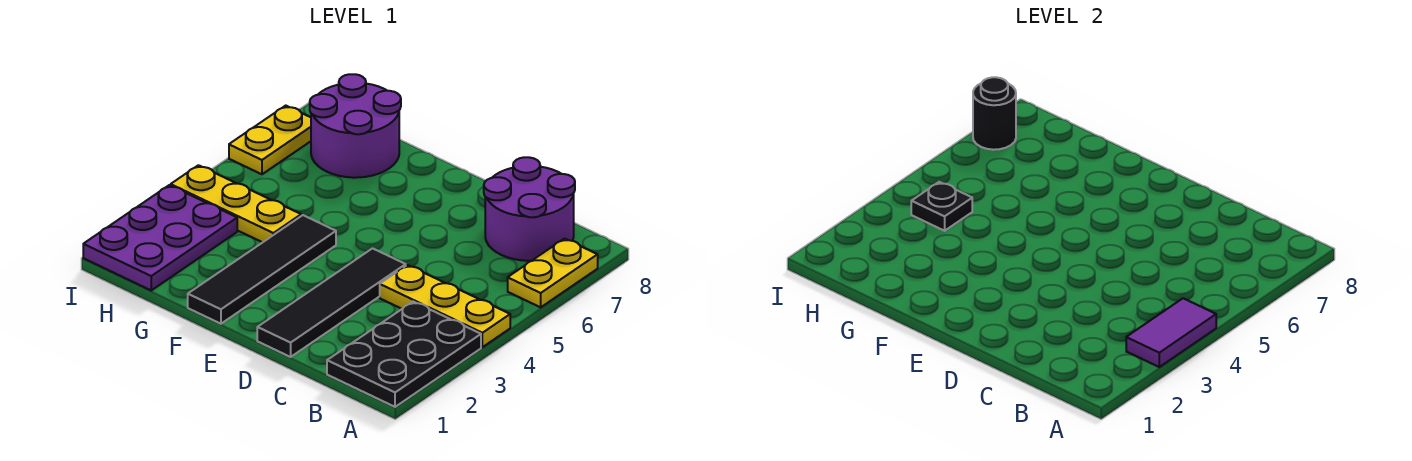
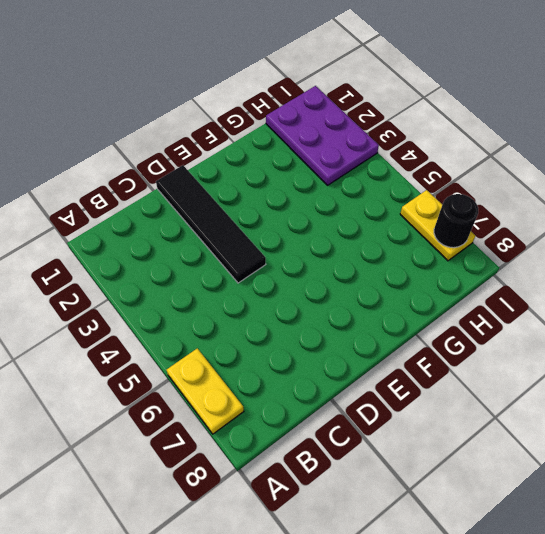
none -> black plate A1:B3 level 1
none -> yellow plate A4:C4 level 1
none -> purple round brick B7:C8 level 1

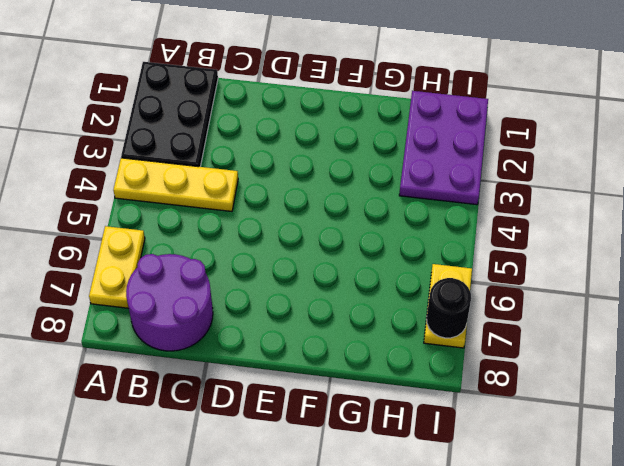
none -> black tile D1:D4 level 1
none -> black tile F1:F4 level 1
none -> yellow plate G4:I4 level 1

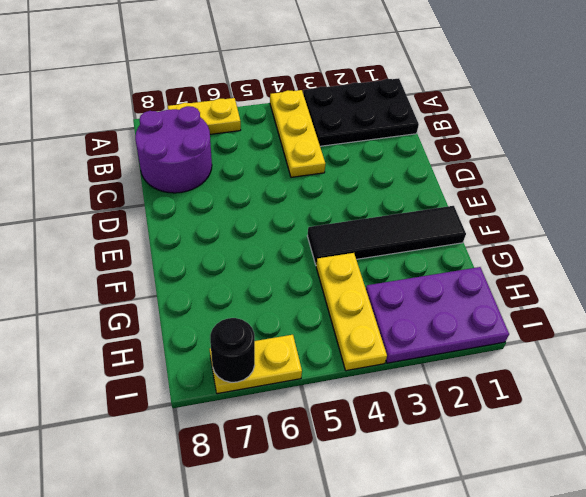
none -> black tile D1:D4 level 1
none -> purple round brick G7:H8 level 1
none -> purple tile A3:A4 level 2

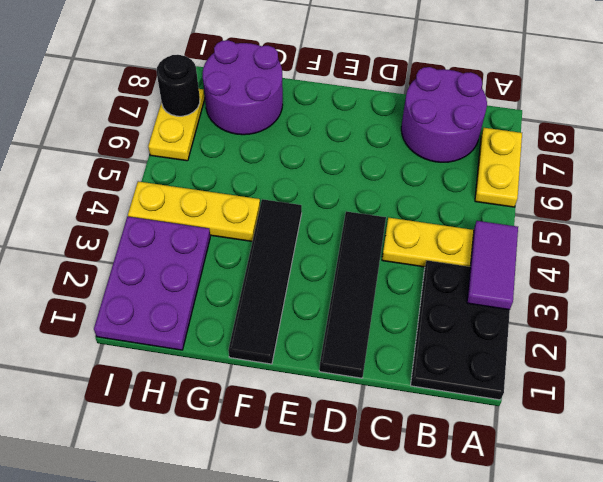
none -> black plate H4 level 2

